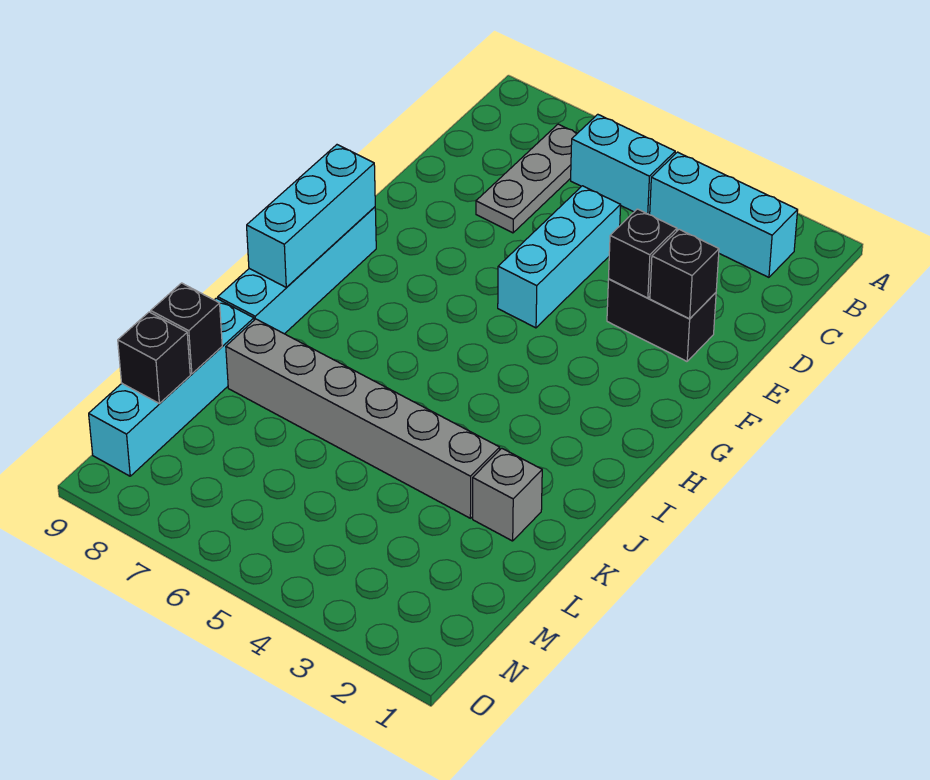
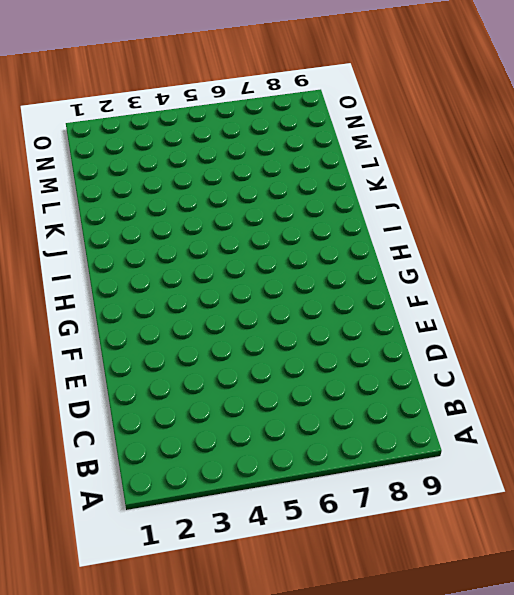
none -> cyan brick B2:B4 level 1
none -> cyan brick B5:B6 level 1
none -> grey plate B7:D7 level 1

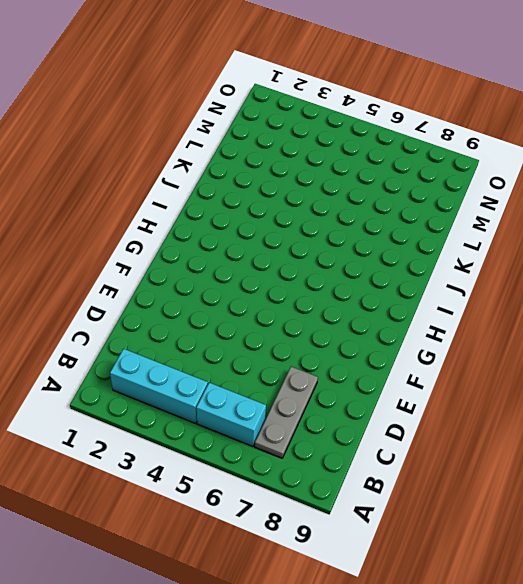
none -> cyan brick D5:F5 level 1
none -> black brick E2:E3 level 1
none -> cyan brick G9:J9 level 1

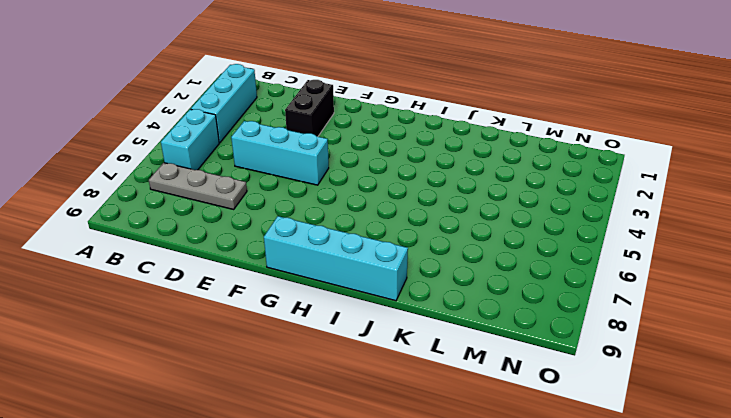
none -> grey brick K2 level 1
none -> grey brick K3:K8 level 1
none -> cyan brick K9:N9 level 1

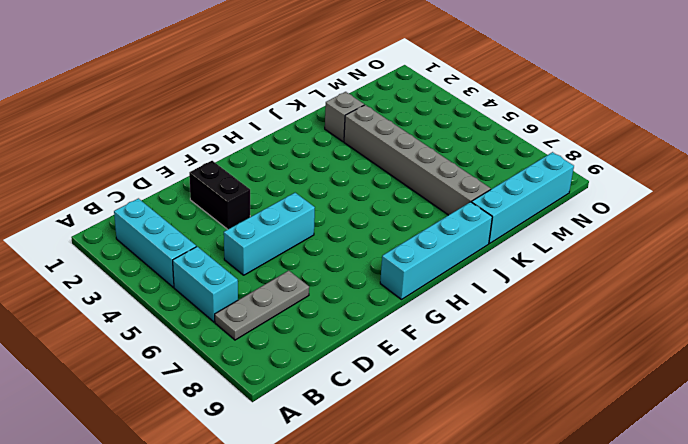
none -> black brick E2 level 2
none -> black brick E3 level 2
none -> cyan brick G9:I9 level 2

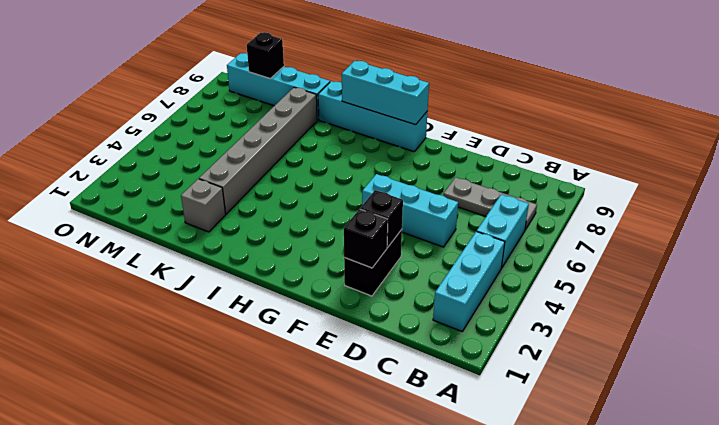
none -> black brick L9 level 2

